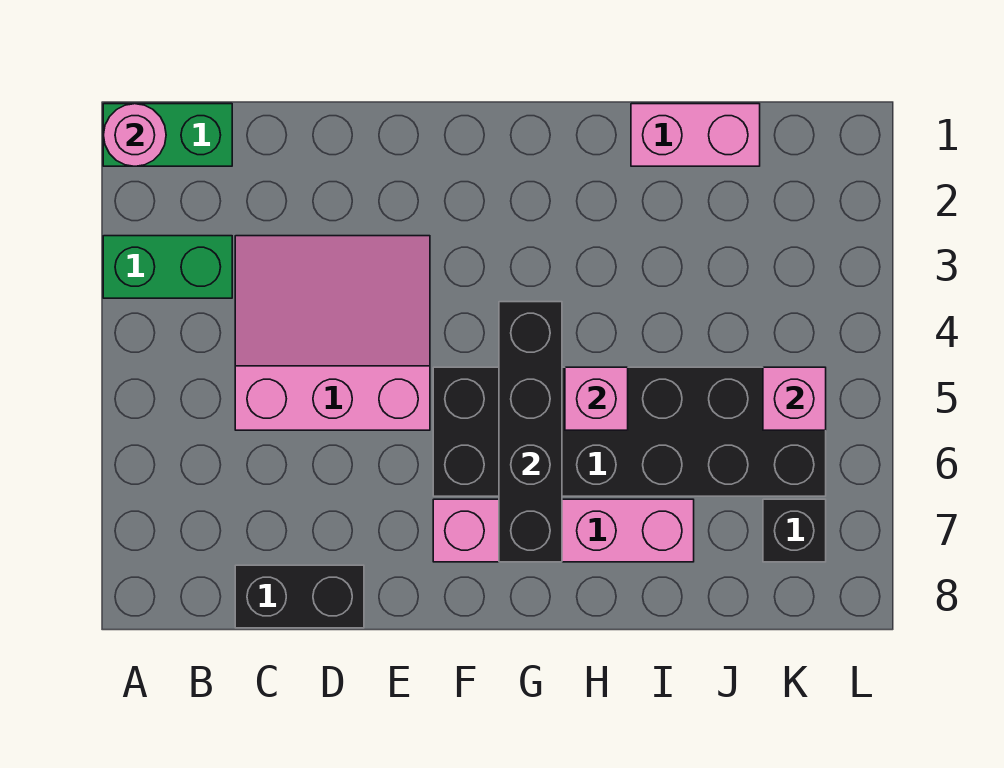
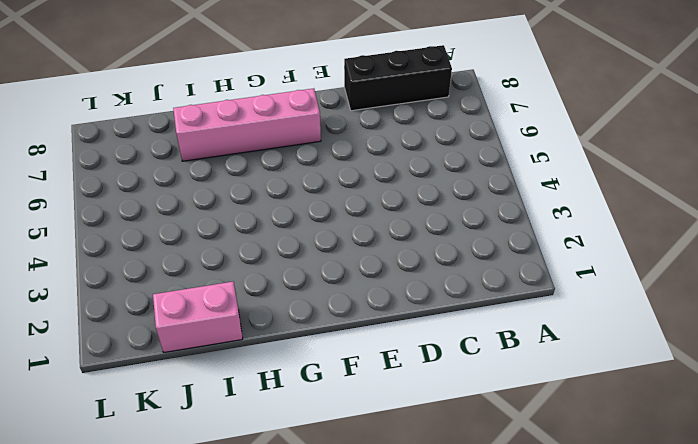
black brick B8:D8 level 1 -> black brick C8:D8 level 1
none -> green brick A1:B1 level 1
none -> green brick A3:B3 level 1
none -> pink slope C3:E5 level 1 top 5

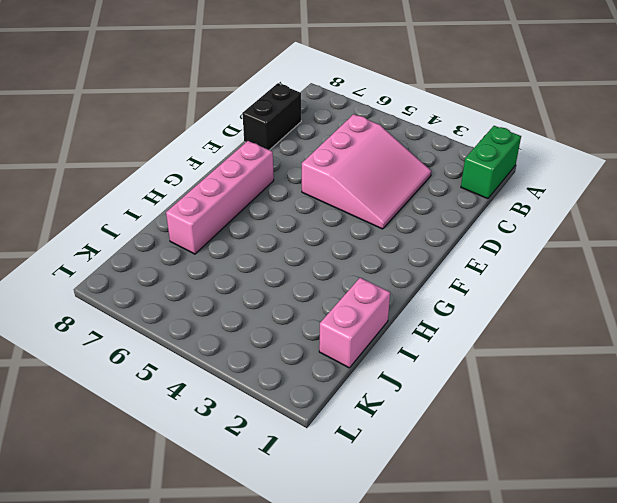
none -> green brick A3:B3 level 1
none -> black brick F5:K6 level 1
none -> black brick K7 level 1

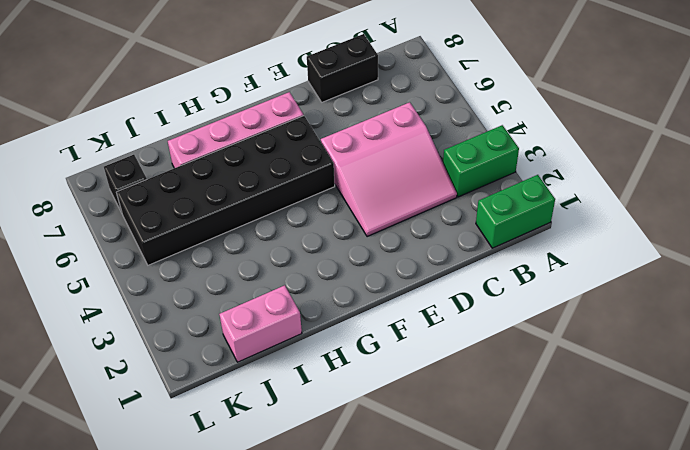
none -> pink round brick A1 level 2
none -> black brick G4:G7 level 2
none -> pink brick H5 level 2

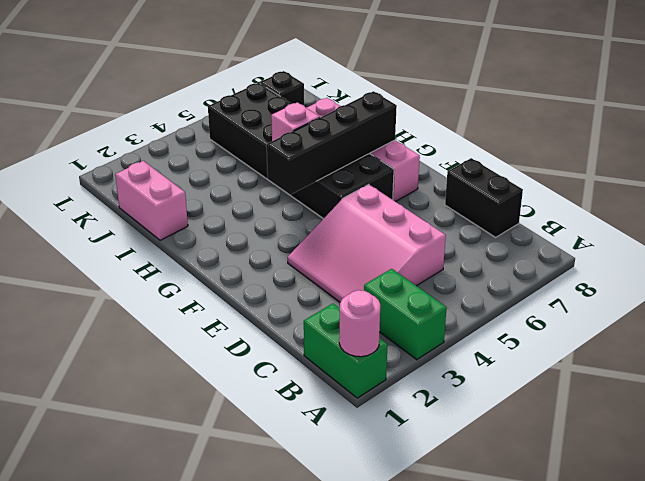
none -> pink brick K5 level 2

